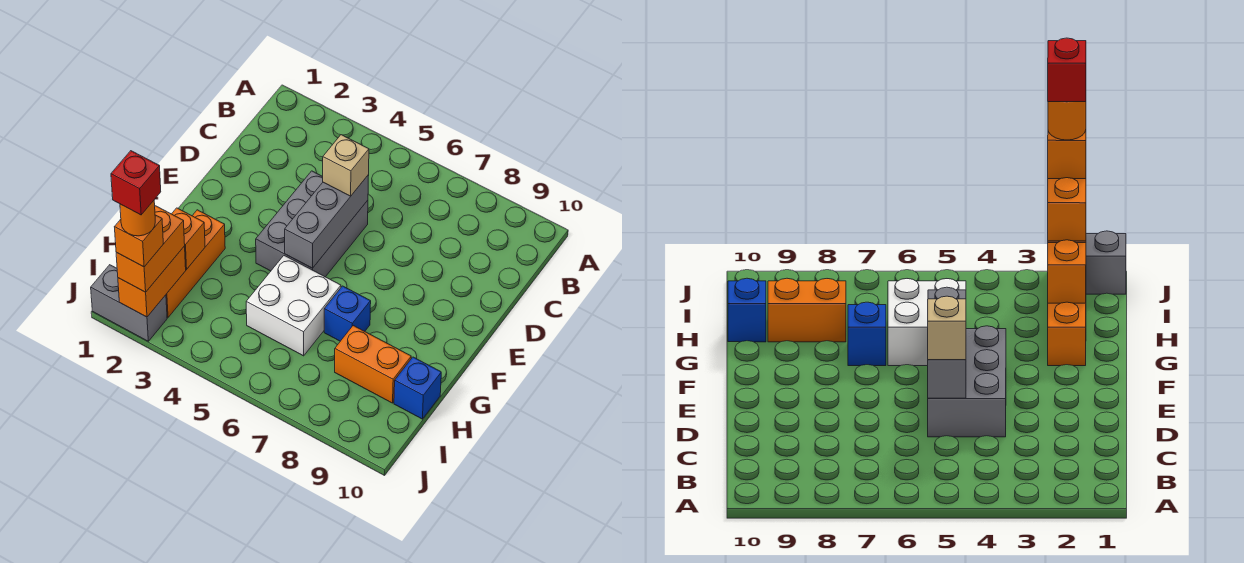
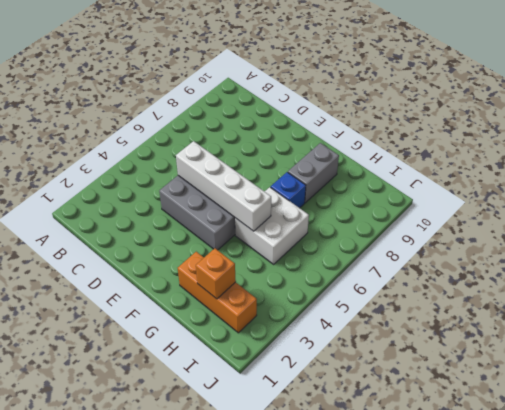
white brick D5:G5 level 2 -> grey brick D5:F5 level 2
grey brick G8:G9 level 1 -> grey brick J1:J2 level 1
none -> orange brick H8:H9 level 1
none -> blue brick H10 level 1
none -> orange brick I2:J2 level 2

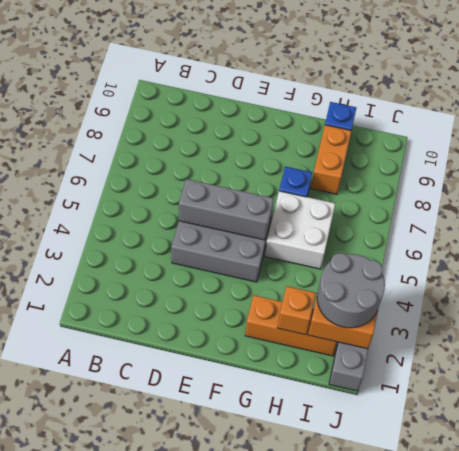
grey round brick I2:J3 level 3 -> orange brick I2:J2 level 3
none -> tan brick D5 level 3
none -> orange brick J2 level 4
none -> orange round brick J2 level 5

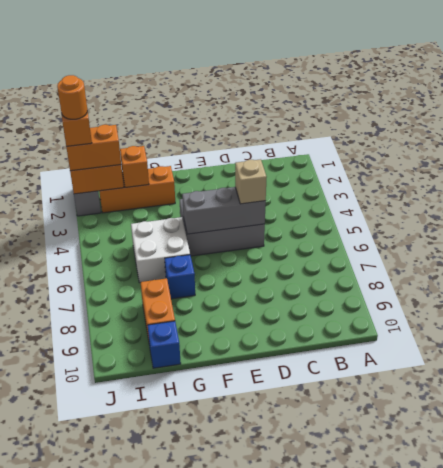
none -> red brick J2 level 6

